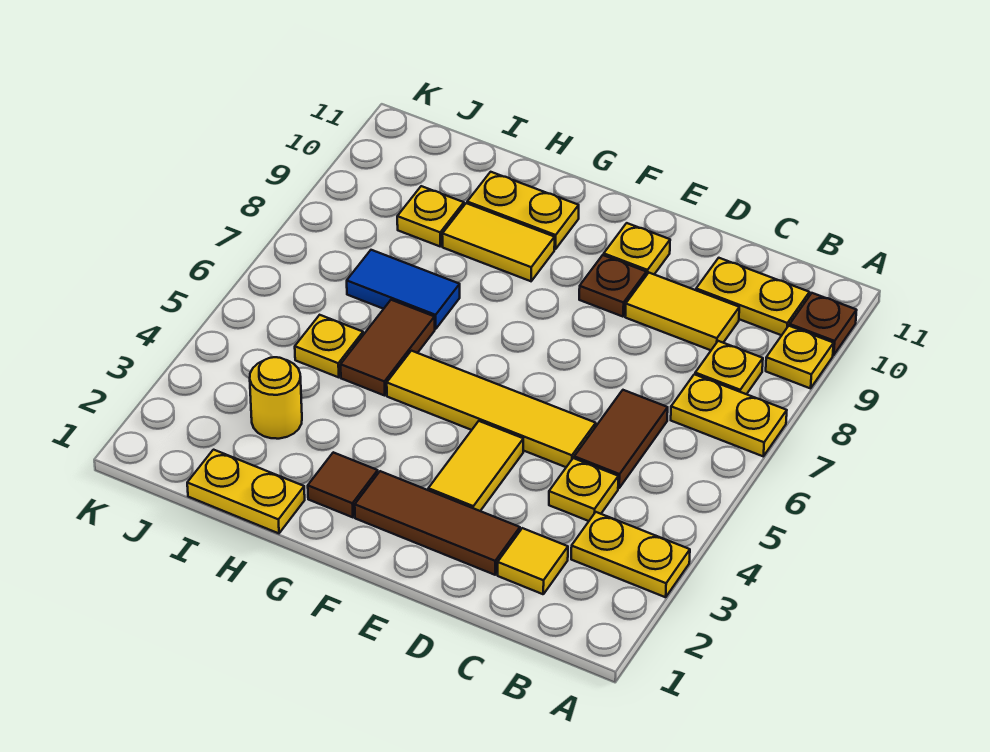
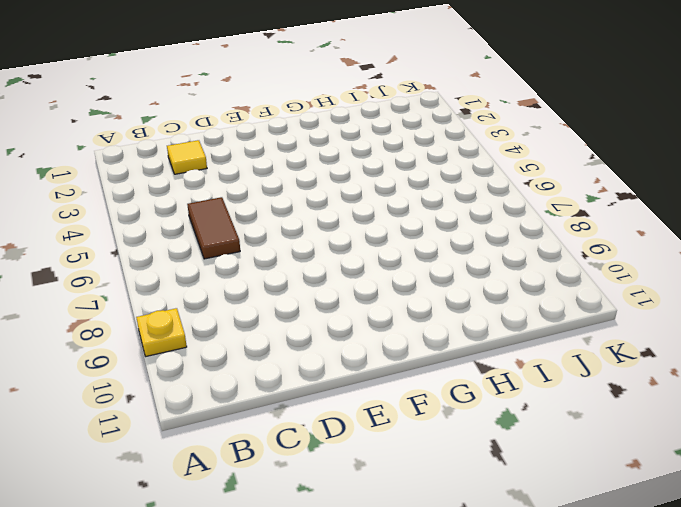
none -> yellow plate A3:B3 level 1
none -> yellow plate A7:B7 level 1
none -> brown plate A10 level 1

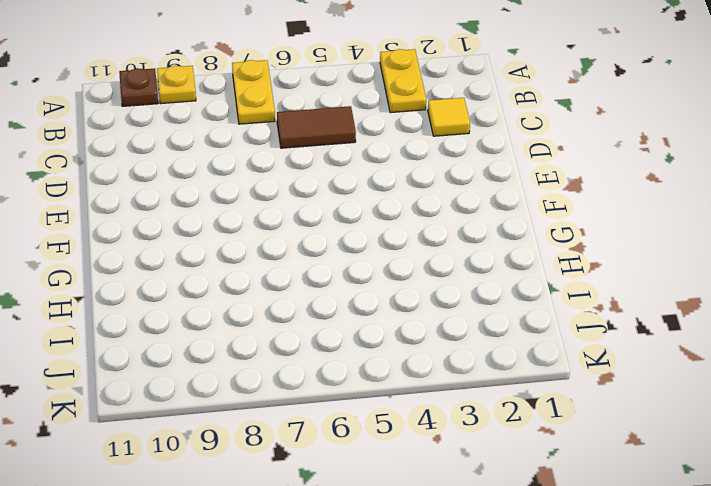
none -> yellow plate B8 level 1
none -> yellow plate B10:C10 level 1
none -> yellow plate C4 level 1

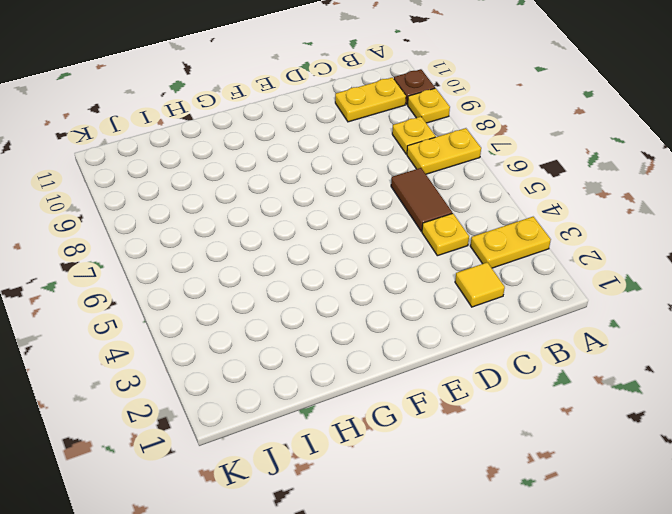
none -> yellow tile C9:D9 level 1
none -> brown tile D2:F2 level 1
none -> yellow tile D5:G5 level 1

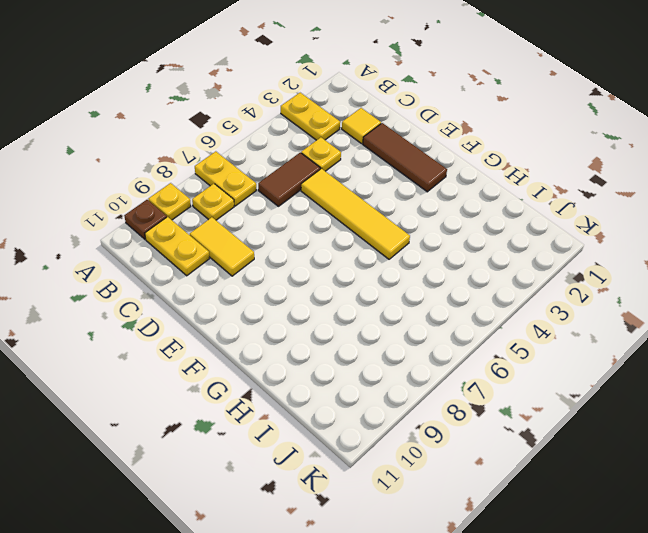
none -> yellow tile E3:E4 level 1
none -> brown plate E9 level 1
none -> yellow plate E10 level 1

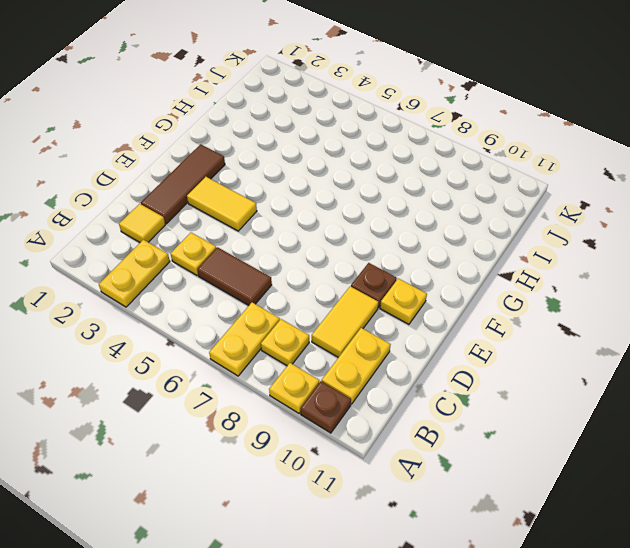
none -> yellow tile D5:G5 level 1
none -> brown tile G2 level 1
none -> yellow tile G9:H9 level 1

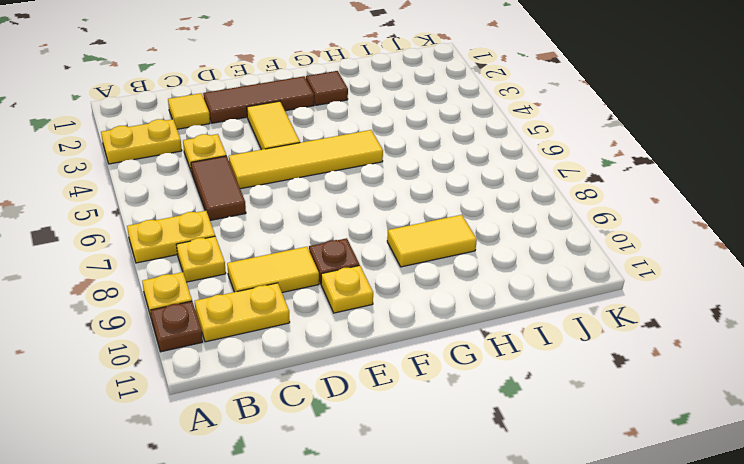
none -> yellow plate G10:H10 level 1
none -> yellow plate H1:I1 level 1
none -> brown tile H5:H6 level 1

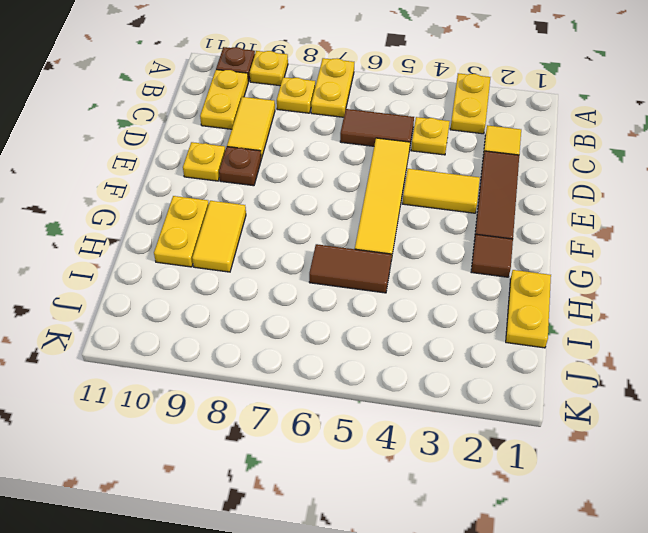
none -> blue tile H7:I7 level 1
none -> yellow round brick I3 level 1
none -> yellow plate I5 level 1

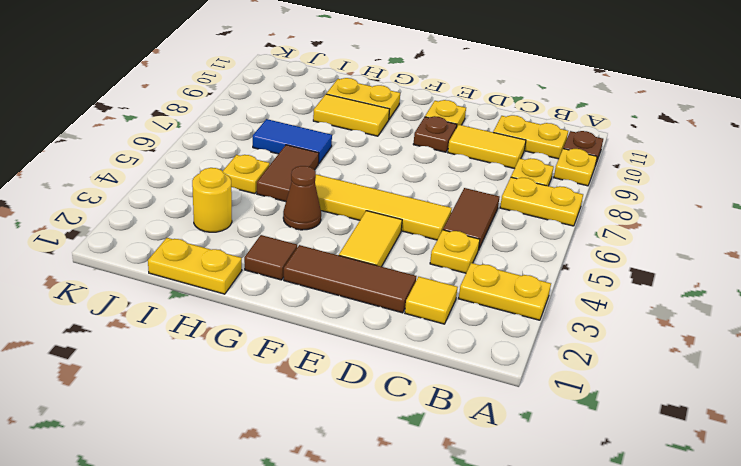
brown cone G4 level 1 -> none
none -> yellow plate I9 level 1

